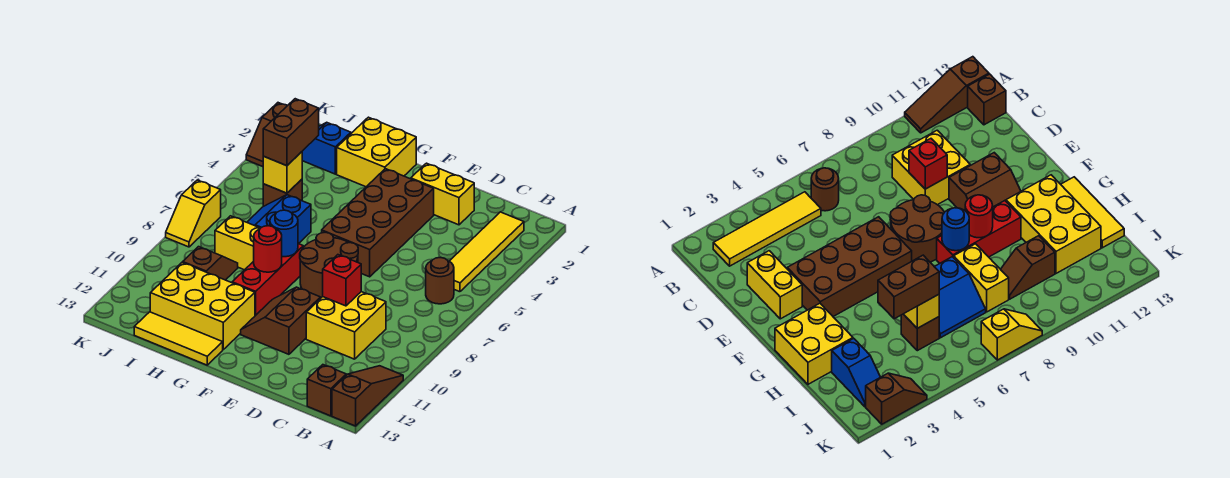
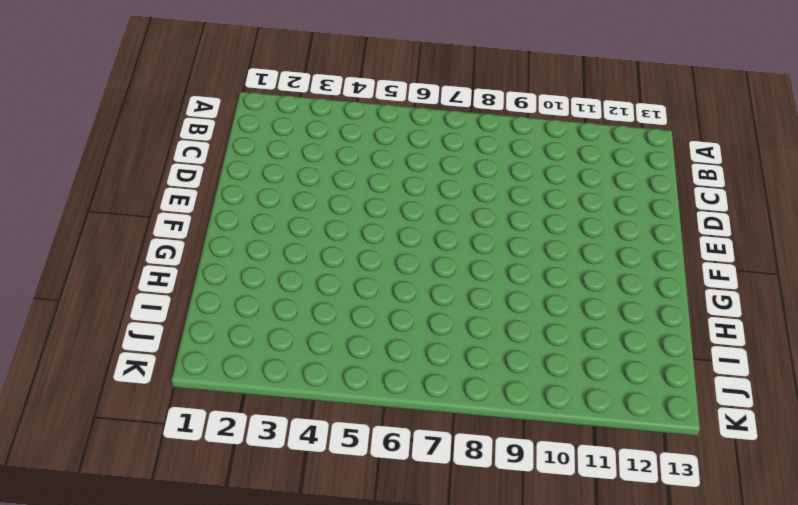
none -> brown slope A11:A13 level 1 top 13
none -> yellow tile B2:B5 level 1
none -> brown round brick B6 level 1

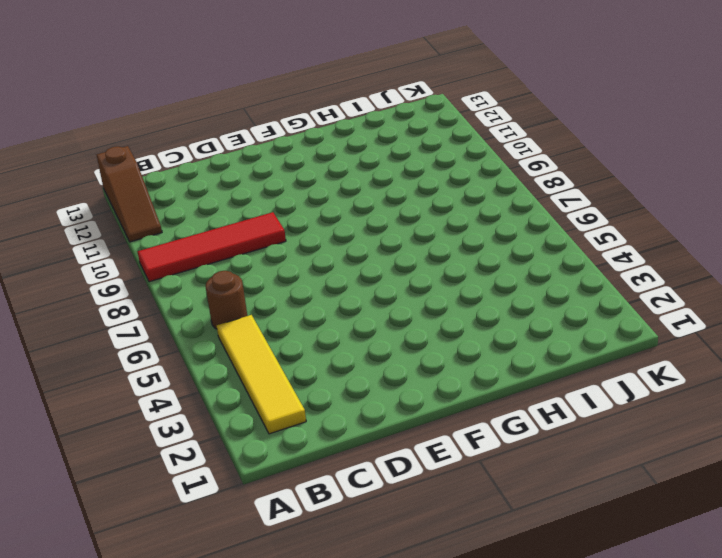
red tile A9:D9 level 1 -> yellow brick C9:D10 level 1
none -> brown brick B13 level 1
none -> yellow brick D2:E2 level 1
none -> brown brick E3:F6 level 1

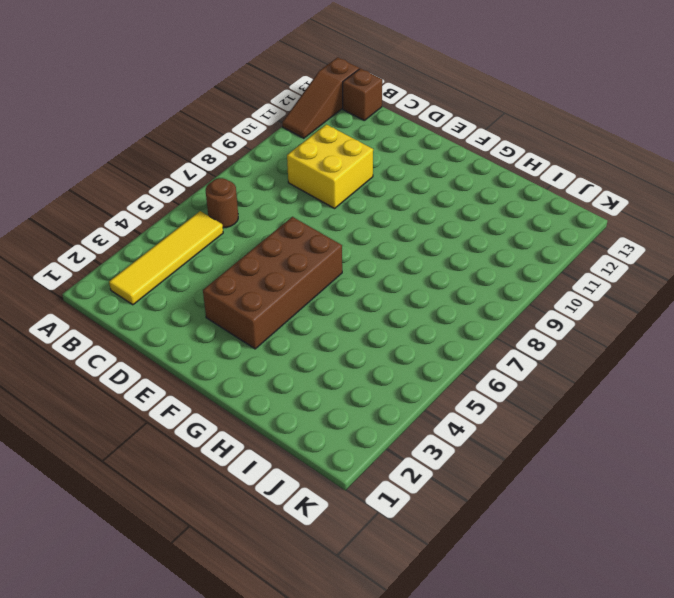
none -> yellow brick D2:E2 level 1
none -> brown round brick E7:F8 level 1
none -> brown slope E10:F11 level 1 top E

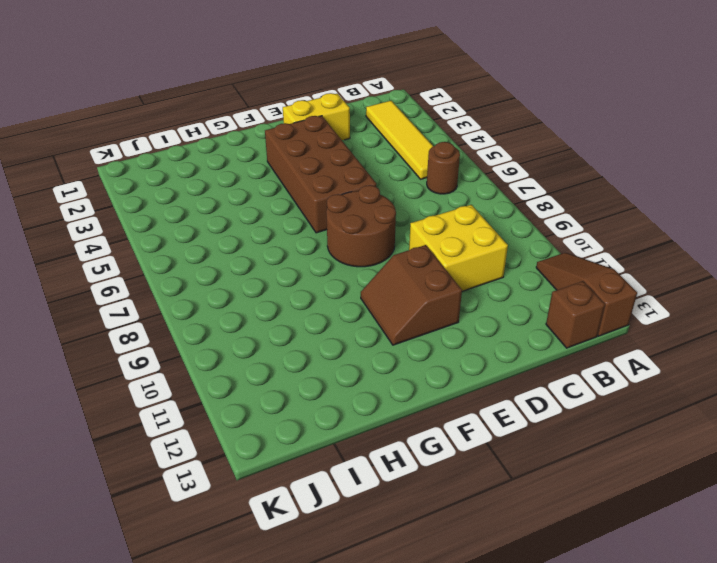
none -> yellow brick G1:H2 level 1
none -> red brick G8:G10 level 1
none -> yellow brick G11:I12 level 1

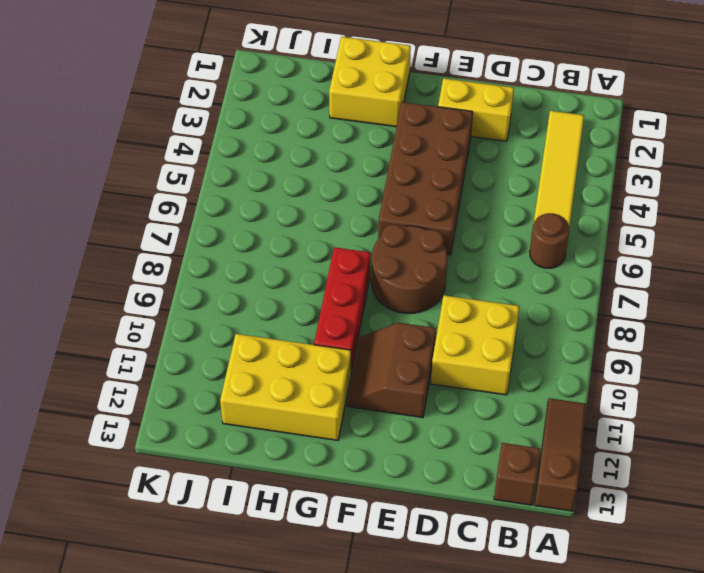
none -> yellow tile G13:I13 level 1
none -> blue slope H6:I7 level 1 top H
none -> yellow brick H8:I8 level 1

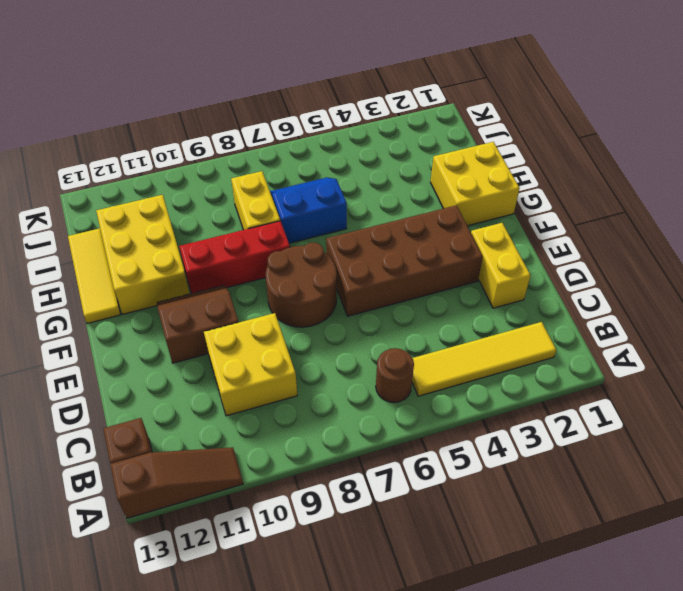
none -> blue slope I2:J2 level 1 top I
none -> brown brick I5 level 1
none -> brown slope I9:I10 level 1 top 10

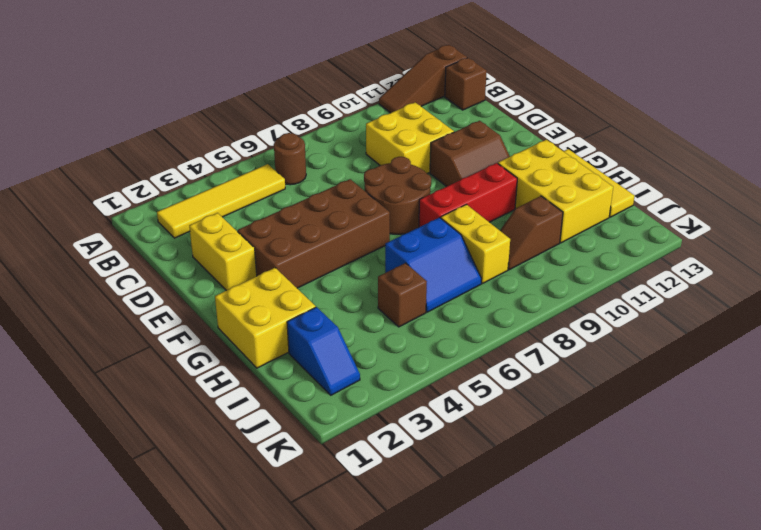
none -> brown slope K2:K3 level 1 top 2
none -> yellow slope K7:K8 level 1 top 7
none -> red brick D9 level 2

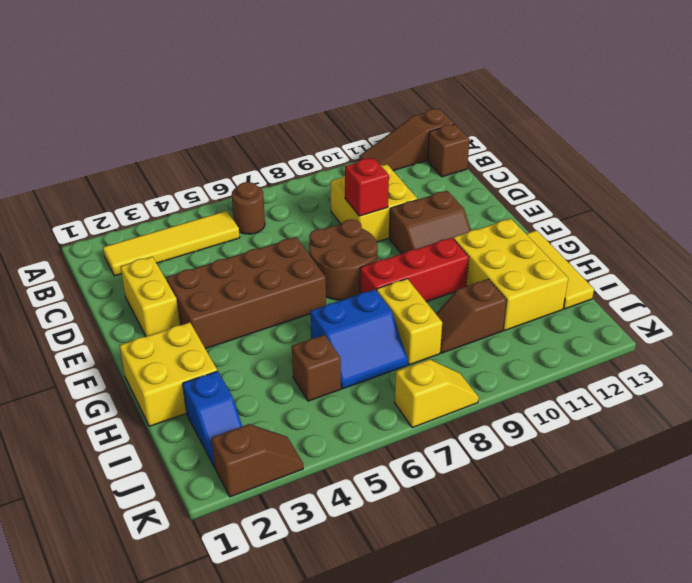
none -> blue round brick G8 level 2
none -> red round brick G9 level 2
none -> yellow brick I5 level 2

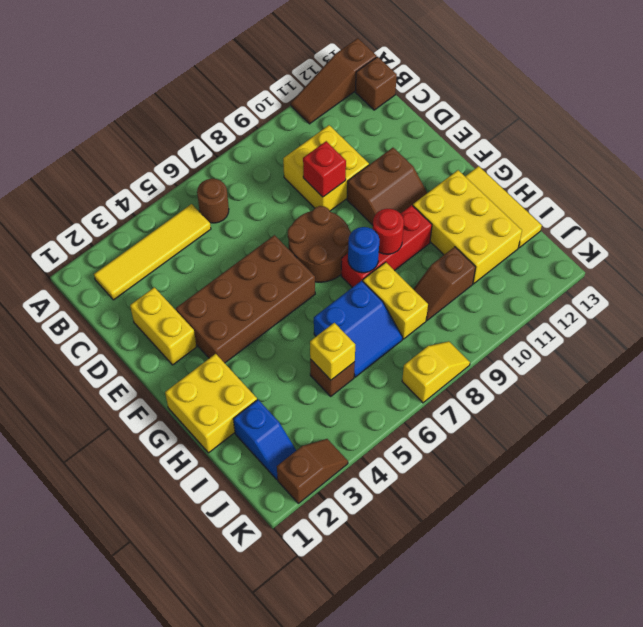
none -> brown brick I4:I5 level 3

